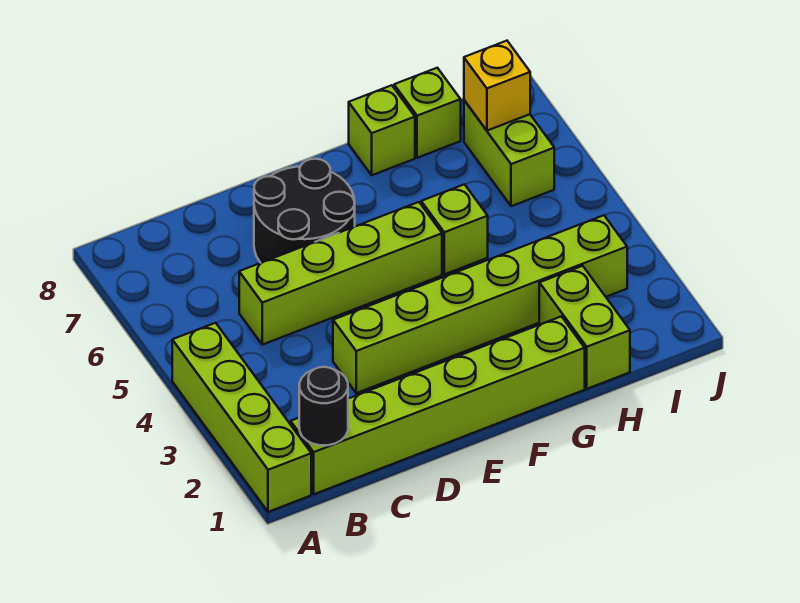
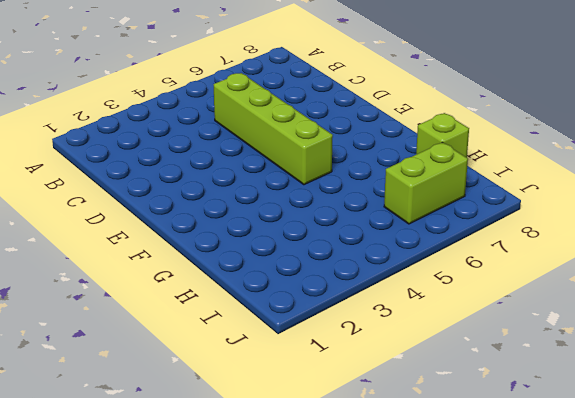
none -> lime brick A1:A4 level 1
none -> lime brick B1:G1 level 1
none -> lime brick D3:I3 level 1

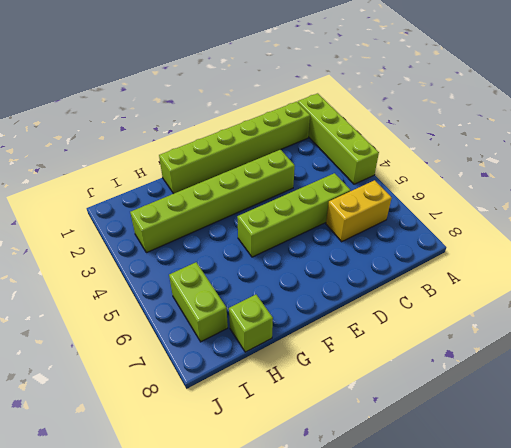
yellow brick B6:C6 level 1 -> none
none -> black round brick D6:E7 level 1
none -> lime brick G5 level 1
none -> lime brick G8 level 1

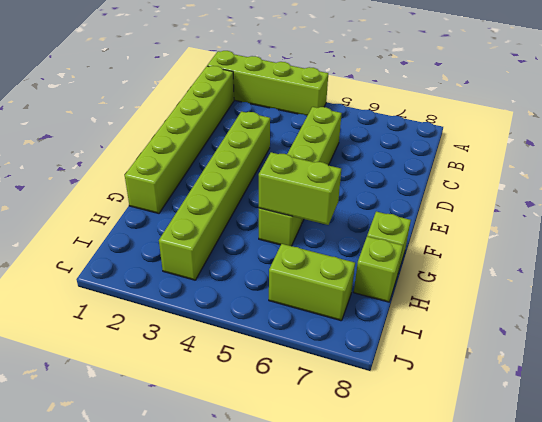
lime brick G5:G6 level 2 -> lime brick H1:H2 level 1
none -> black round brick D6:E7 level 1
none -> black round brick B1 level 2
none -> yellow brick I7 level 2

